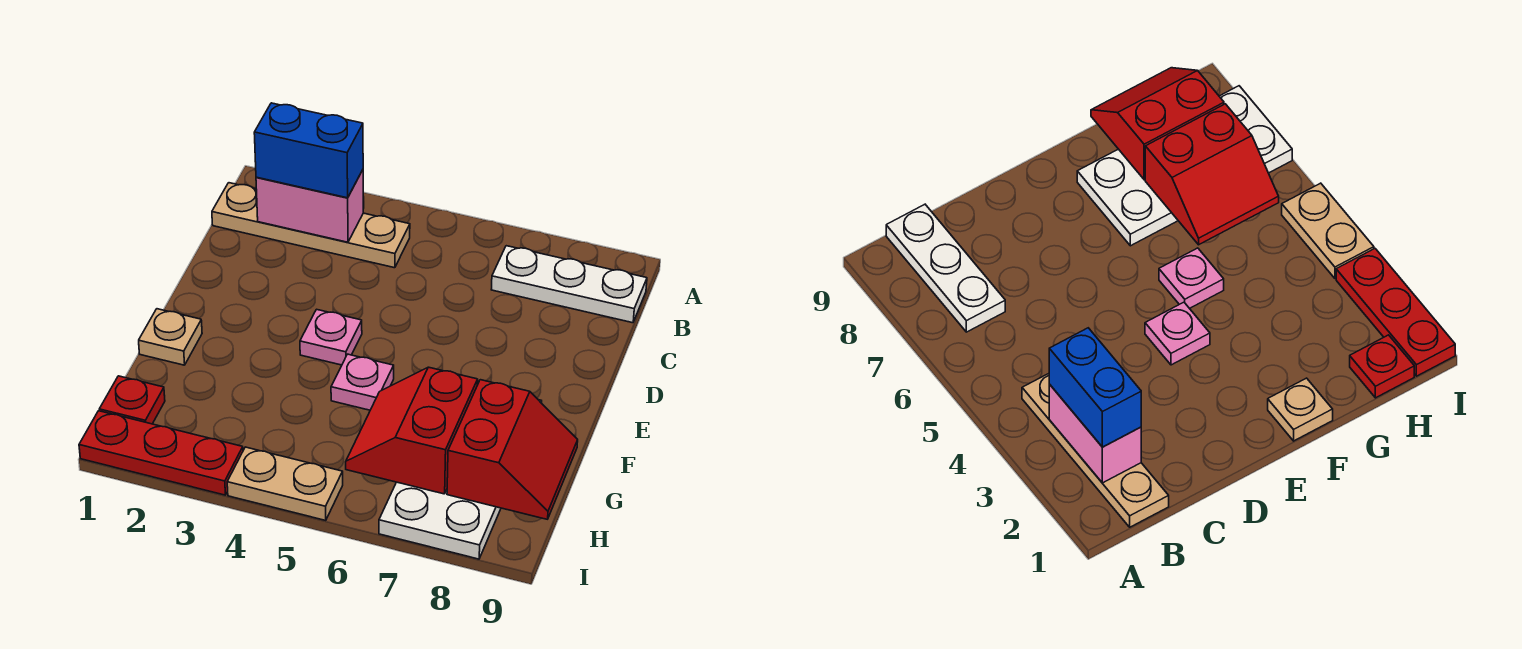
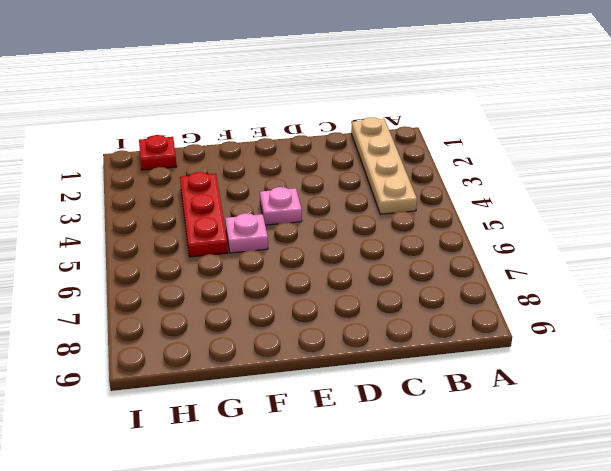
red plate G3:G5 level 1 -> red plate I1:I3 level 1
none -> white plate B7:B9 level 1
none -> tan plate F1 level 1
none -> white plate F7:I8 level 1

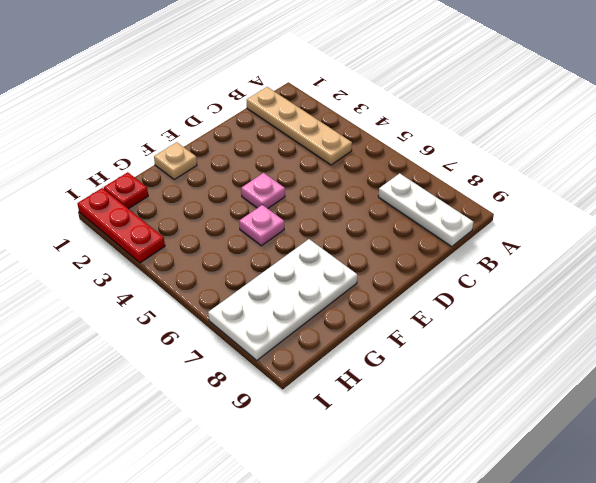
none -> tan plate I4:I5 level 1
none -> pink brick B2:B3 level 2
none -> red slope G6:H7 level 2 top 7

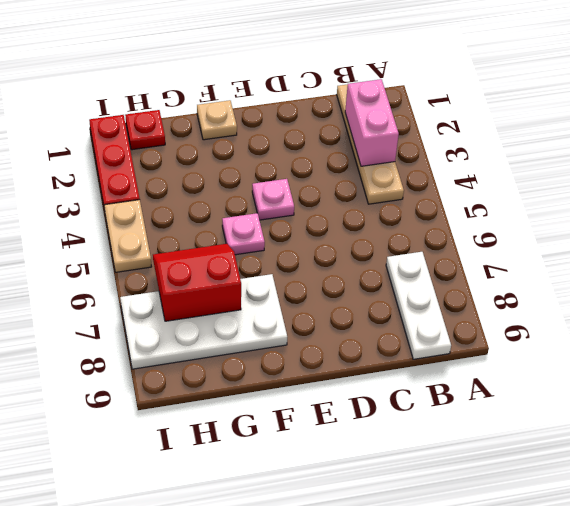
none -> red slope G8:H9 level 2 top 8
none -> blue brick B2:B3 level 3

